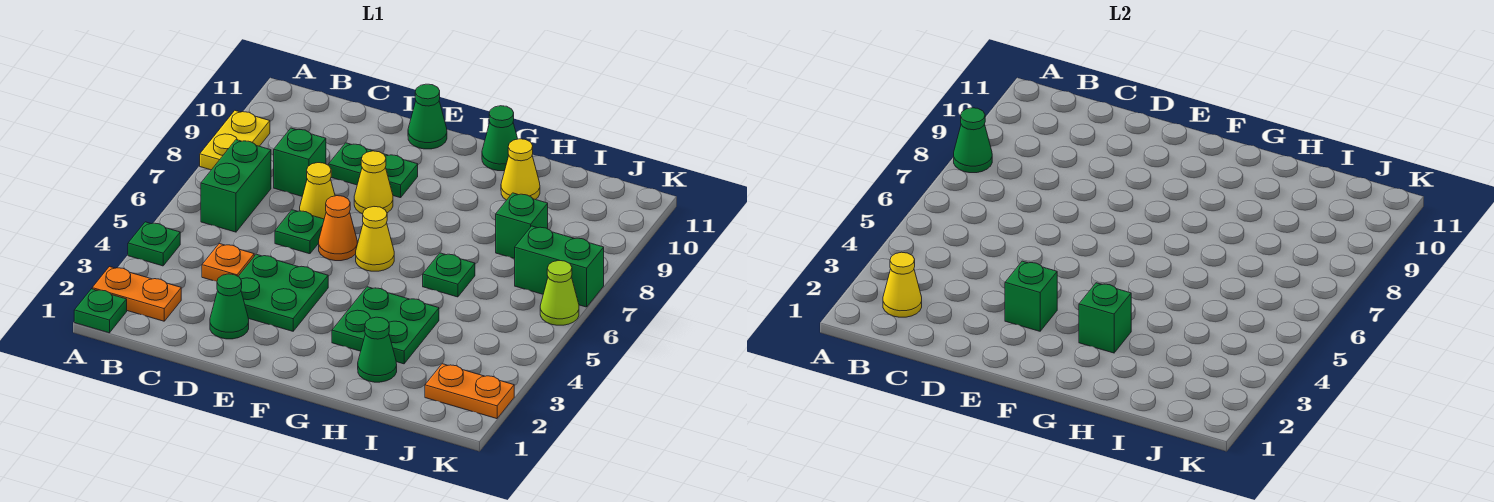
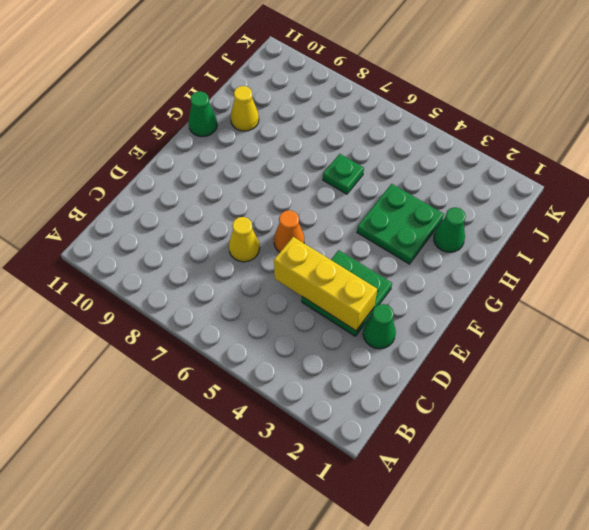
yellow brick D3:D5 level 2 -> none
none -> green plate A1 level 1
none -> orange plate A2:B2 level 1
none -> green plate A4 level 1

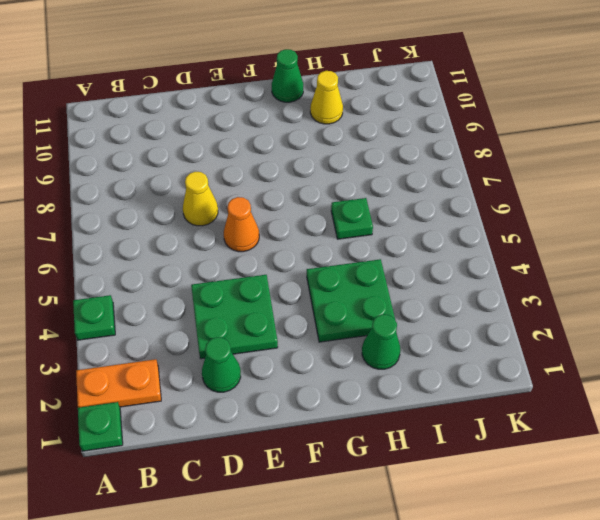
none -> yellow plate A8:A9 level 1
none -> green brick B6:B7 level 1
none -> orange plate C4 level 1

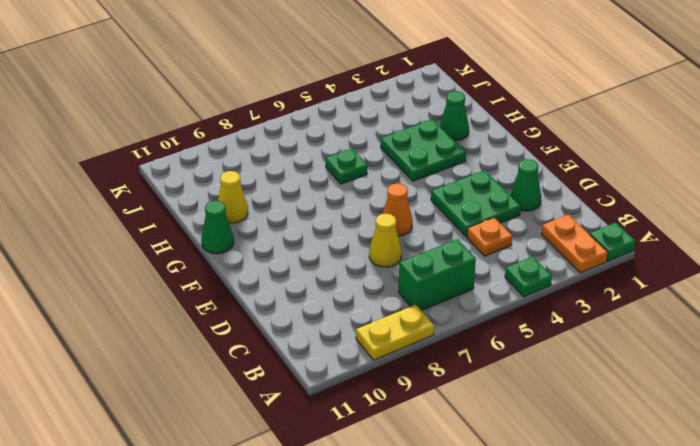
none -> green brick C8 level 1
none -> green plate D6 level 1
none -> green plate D9:E9 level 1

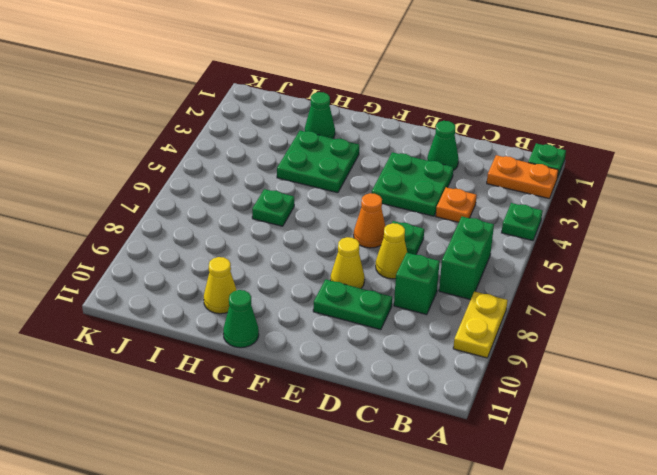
none -> green cone E11 level 1
none -> yellow cone F6 level 1
none -> green brick I8 level 1

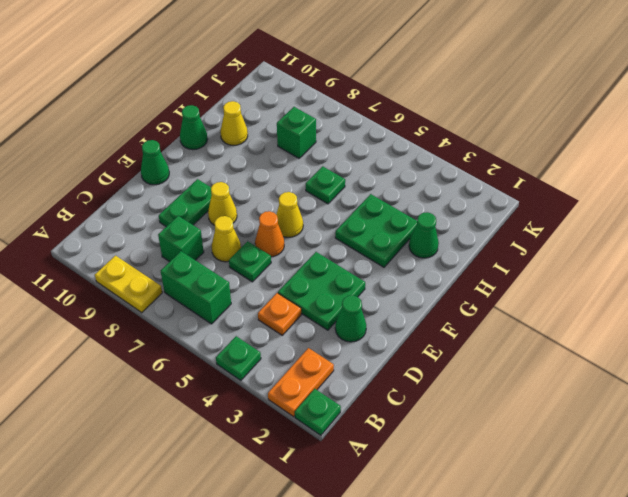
none -> orange plate J2:K2 level 1
none -> green brick J7:K7 level 1
none -> lime cone K6 level 1

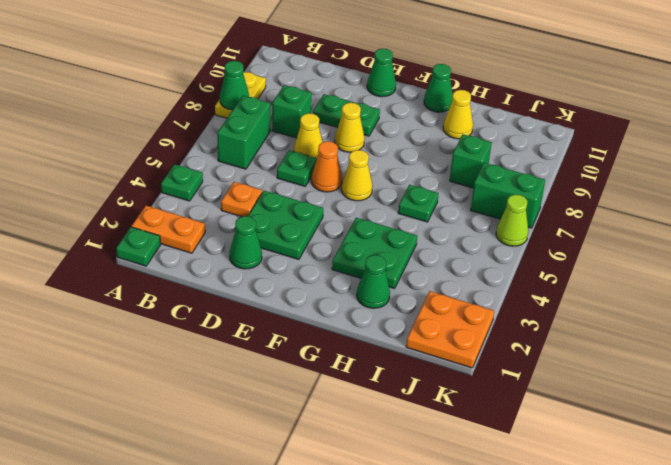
orange plate J1:K2 level 1 -> orange plate J2:K2 level 1
none -> yellow cone B2 level 2
none -> green brick E3 level 2
none -> green brick G3 level 2

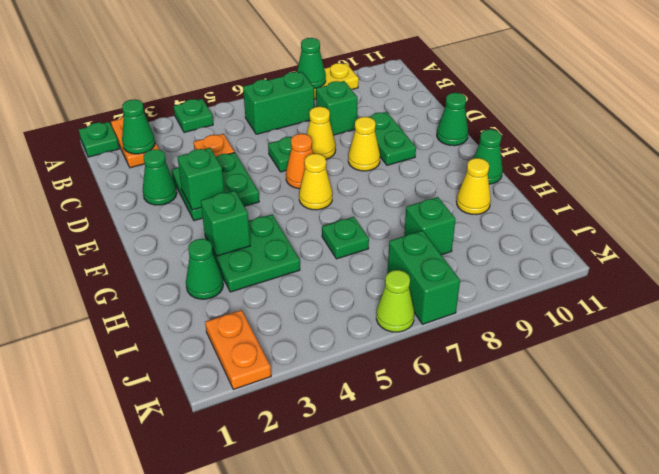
green cone B2 level 2 -> yellow cone B2 level 2

